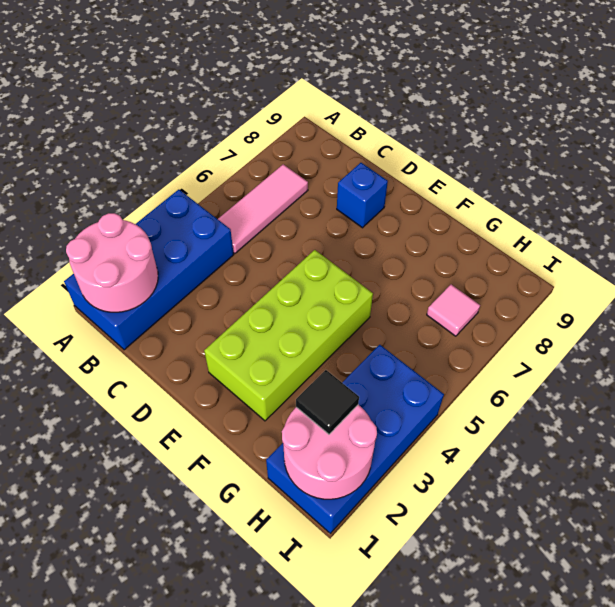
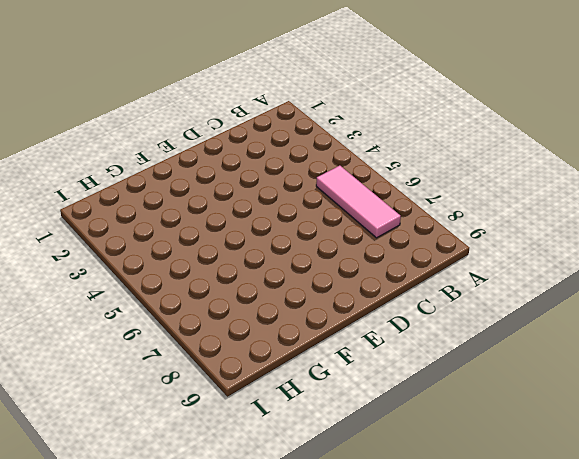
none -> blue brick A1:B4 level 1
none -> blue brick D8 level 1

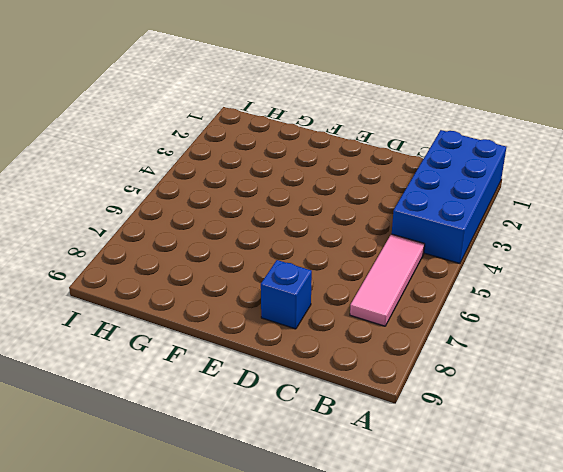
none -> lime brick E2:F5 level 1
none -> blue brick H1:I4 level 1

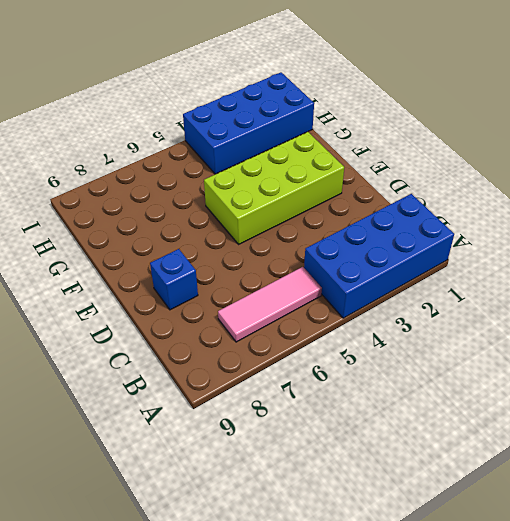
none -> pink tile H7 level 1
none -> pink round brick A1:B2 level 2

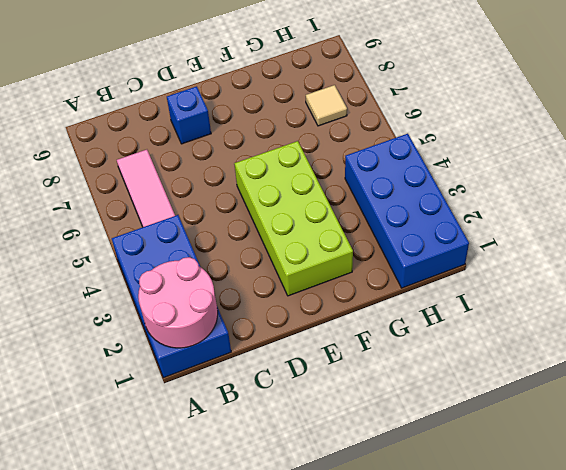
tan tile H7 level 1 -> pink tile H7 level 1
none -> pink round brick H1:I2 level 2
none -> black tile H2 level 3

